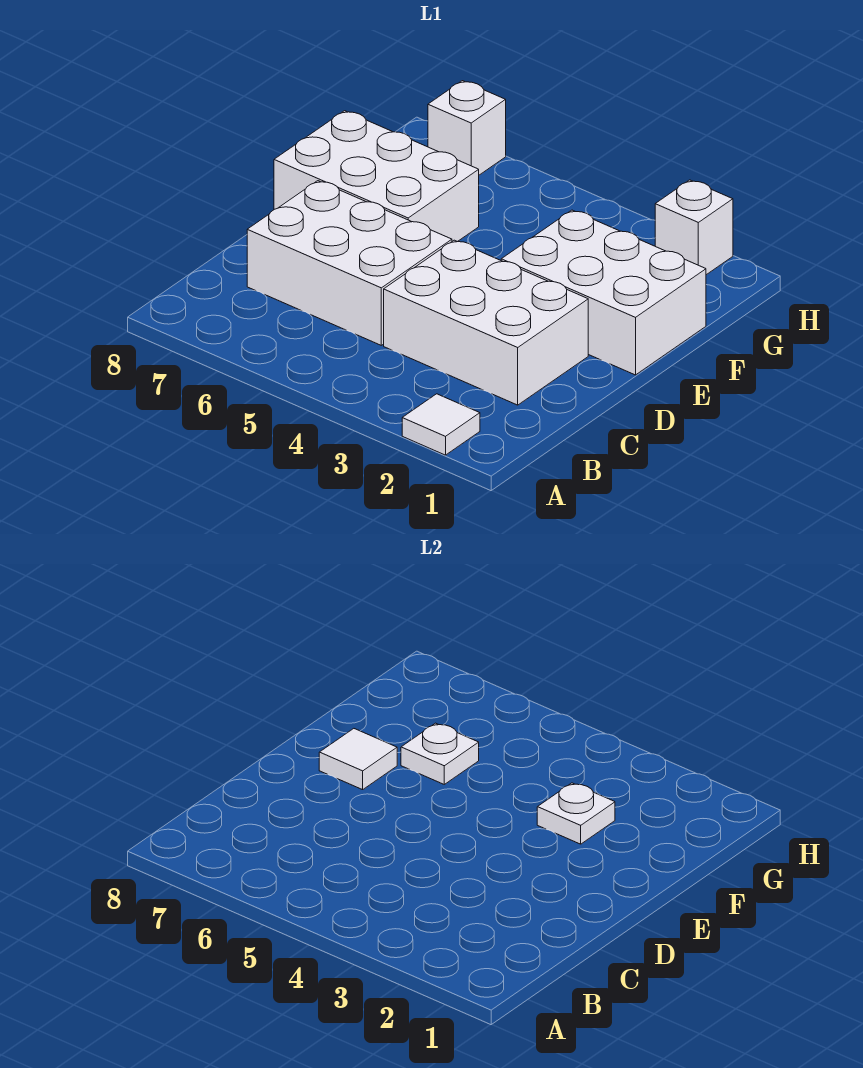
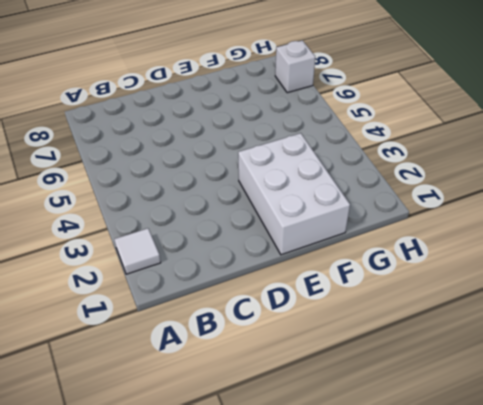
none -> white brick C2:D4 level 1
none -> white brick C5:D7 level 1

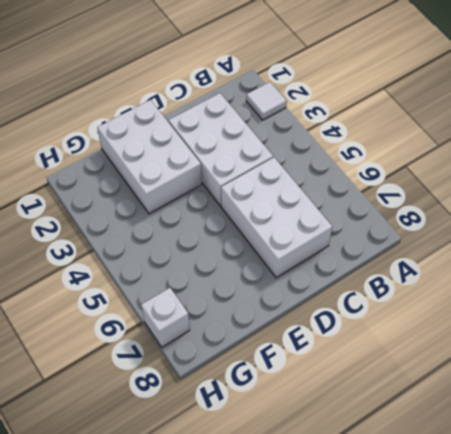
none -> white brick E6:F8 level 1
none -> white brick H2 level 1

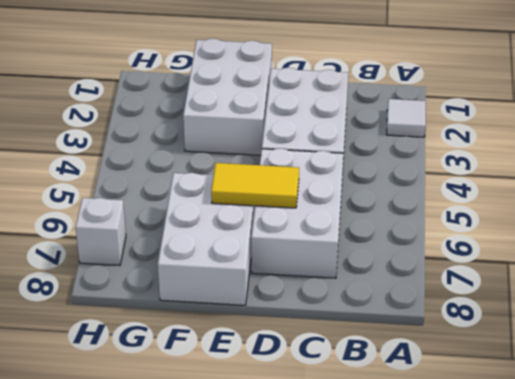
yellow tile D6:E6 level 2 -> none
none -> white brick H2 level 1
none -> white tile E7 level 2

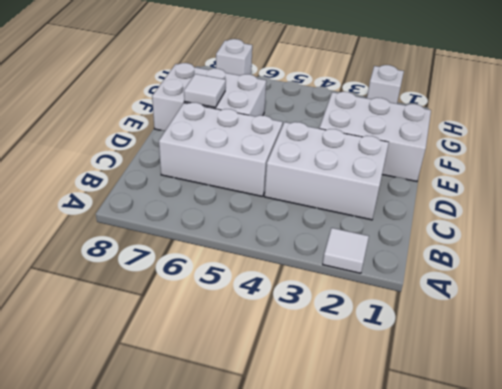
none -> white plate F3 level 2
none -> white plate F6 level 2

